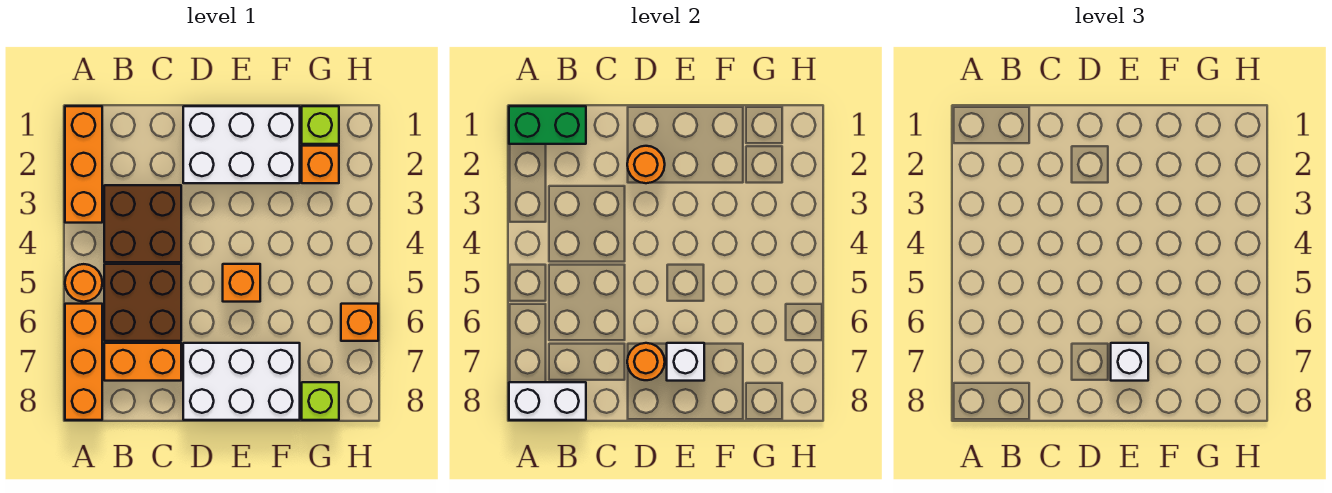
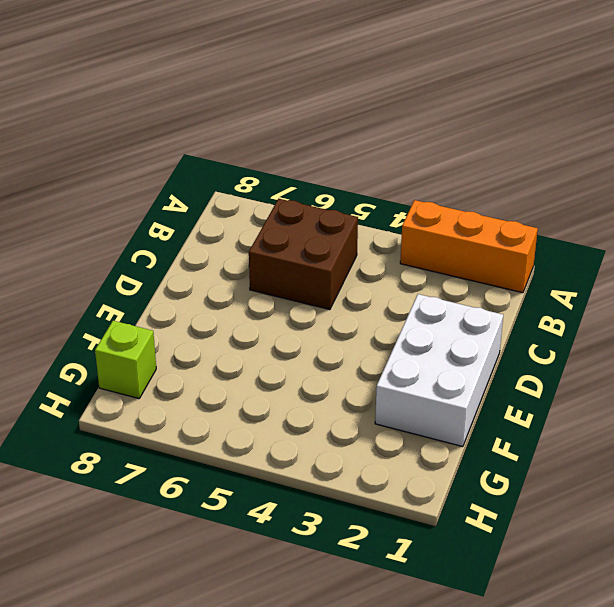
none -> orange round brick A5 level 1
none -> orange brick A6:A8 level 1
none -> brown brick B3:C4 level 1

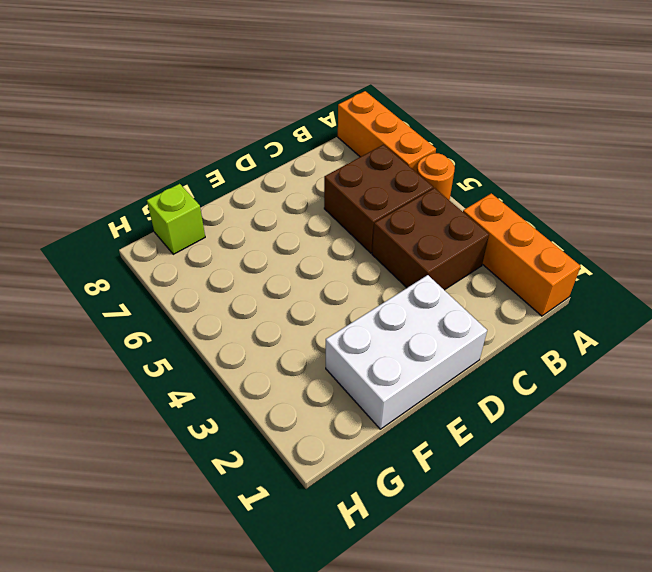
none -> orange brick B7:C7 level 1
none -> white brick D7:F8 level 1
none -> orange brick E5 level 1

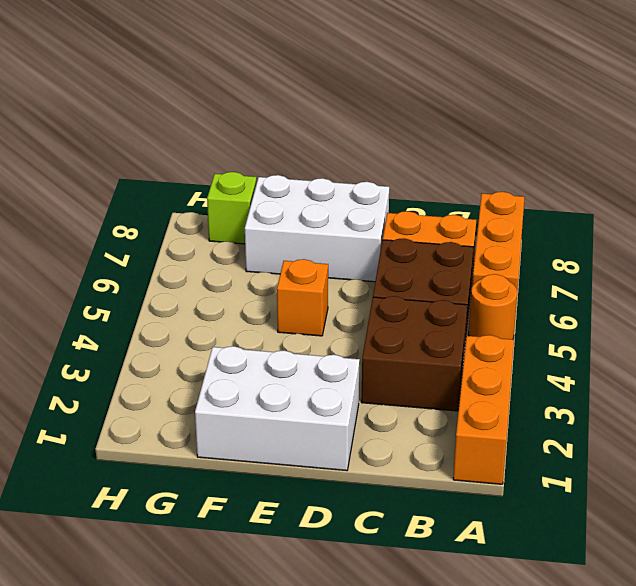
none -> lime brick G1 level 1
none -> orange brick G2 level 1
none -> orange brick H6 level 1

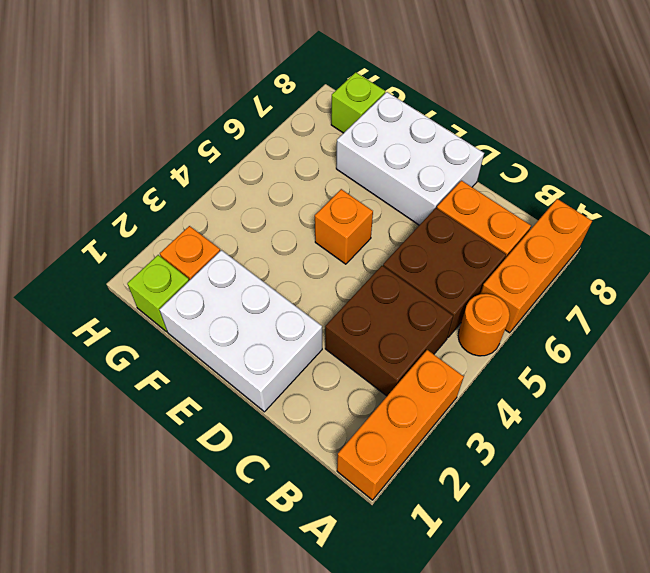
none -> orange brick H6 level 1
none -> green brick A1:B1 level 2
none -> white brick A8:B8 level 2

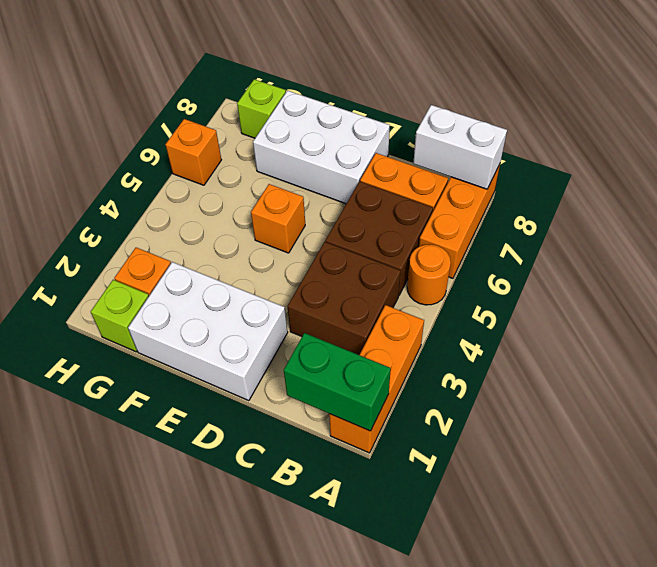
none -> orange round brick D2 level 2
none -> orange round brick D7 level 2
none -> white brick E7 level 2

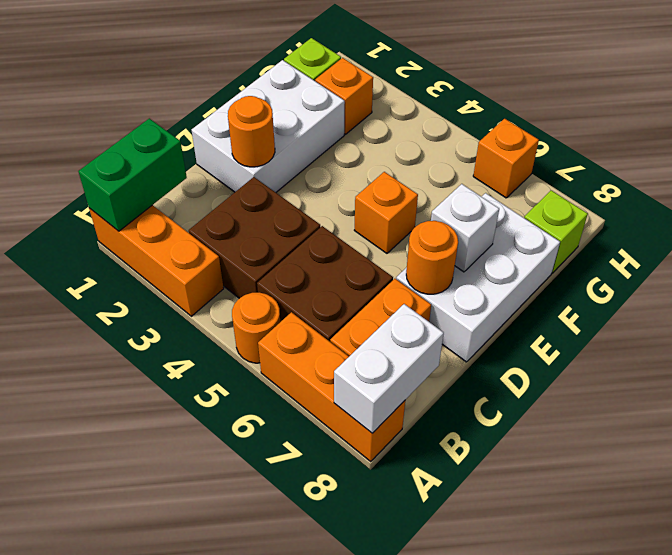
none -> white brick E7 level 3

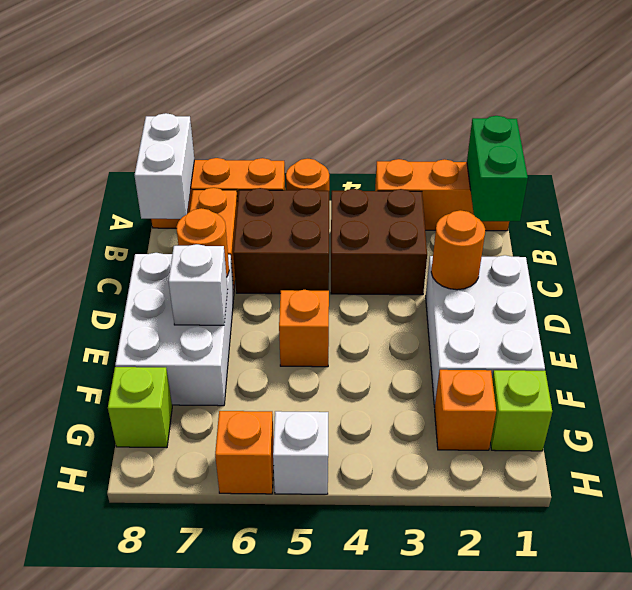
white brick H5 level 1 -> white brick E7 level 3

